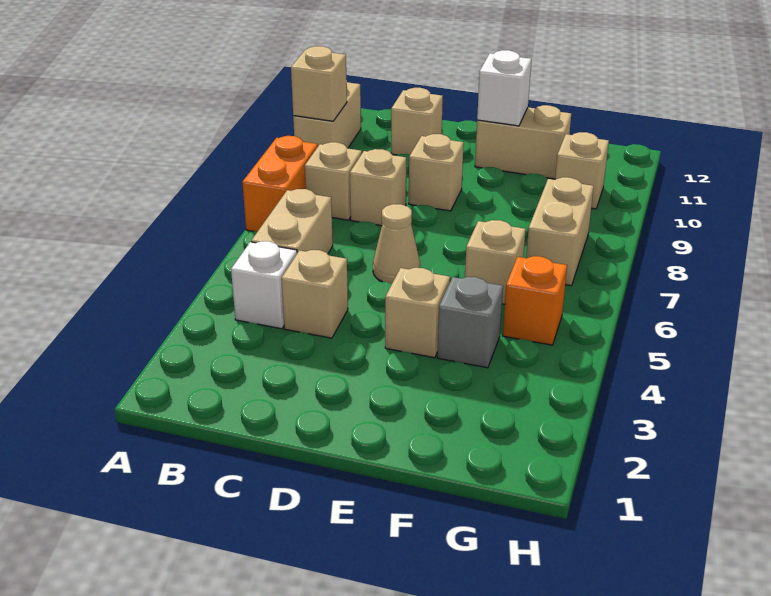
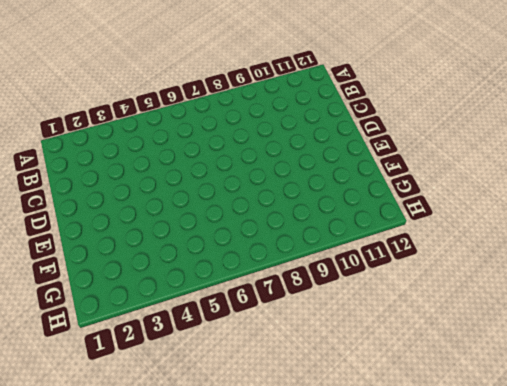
none -> orange brick A7:A8 level 1
none -> tan brick A10:A11 level 1
none -> white brick B4 level 1

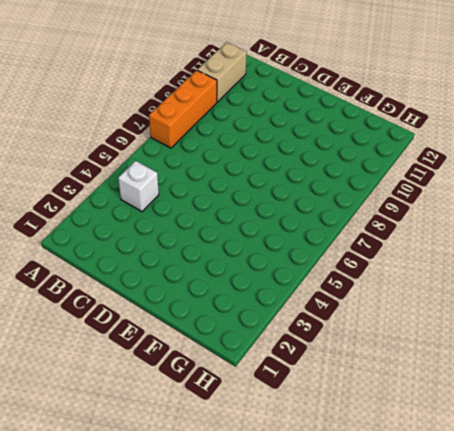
orange brick A7:A9 level 1 -> orange brick A7:A8 level 1
none -> tan brick B5:B6 level 1
none -> tan brick B8 level 1
none -> tan brick C4 level 1

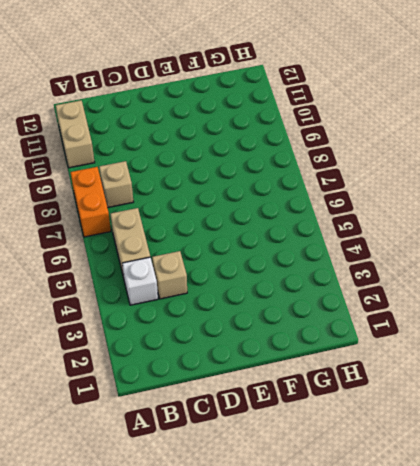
none -> tan brick C8 level 1
none -> tan brick C11 level 1
none -> tan cone D6 level 1

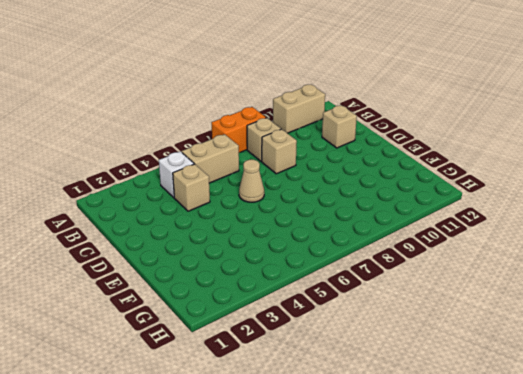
none -> tan brick D9 level 1
none -> tan brick E4 level 1
none -> tan brick E11:F11 level 1

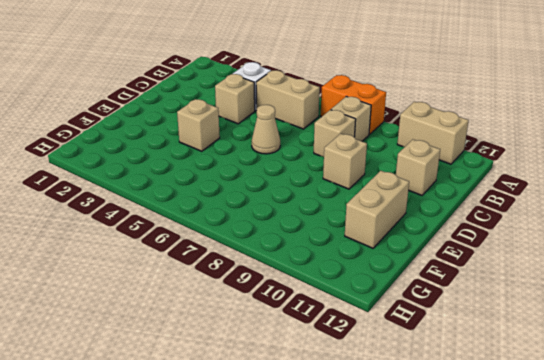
none -> grey brick F4 level 1
none -> tan brick F6 level 1
none -> orange brick G5 level 1

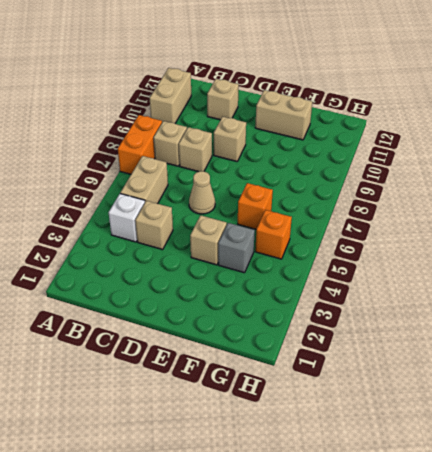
orange brick F6 level 1 -> tan brick F6 level 1
none -> tan brick G7:G8 level 1
none -> tan brick G10 level 1
none -> tan brick A10 level 2

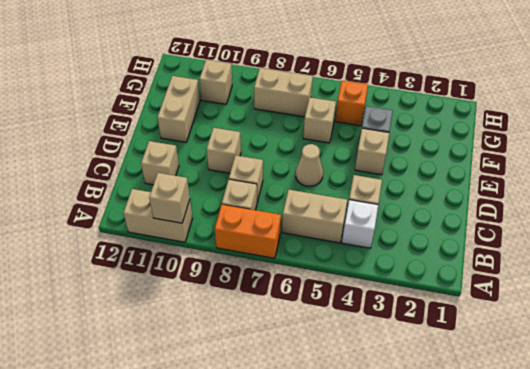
none -> white brick E11 level 2

